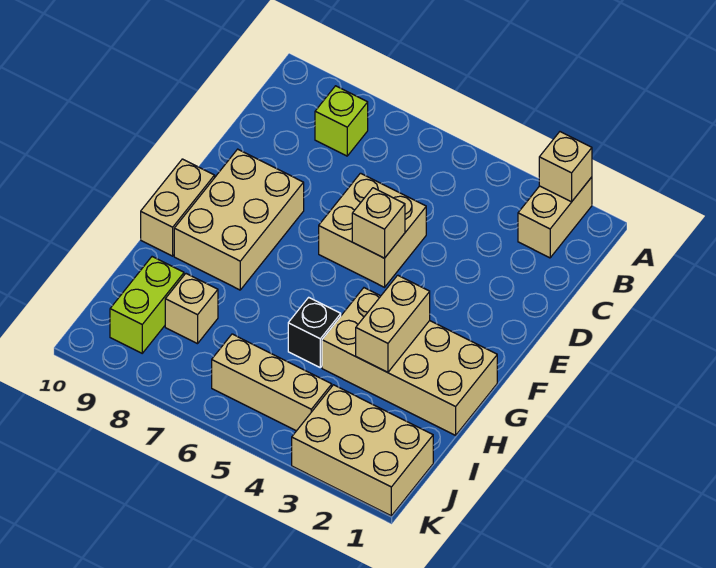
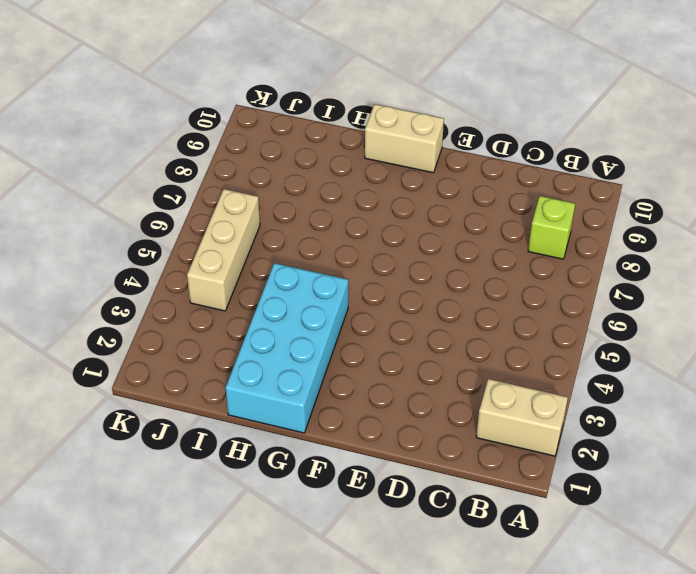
cyan brick G1:H4 level 1 -> tan brick G1:H4 level 1
none -> tan brick D5:E6 level 1
none -> tan brick E8:G9 level 1
none -> black brick H5 level 1

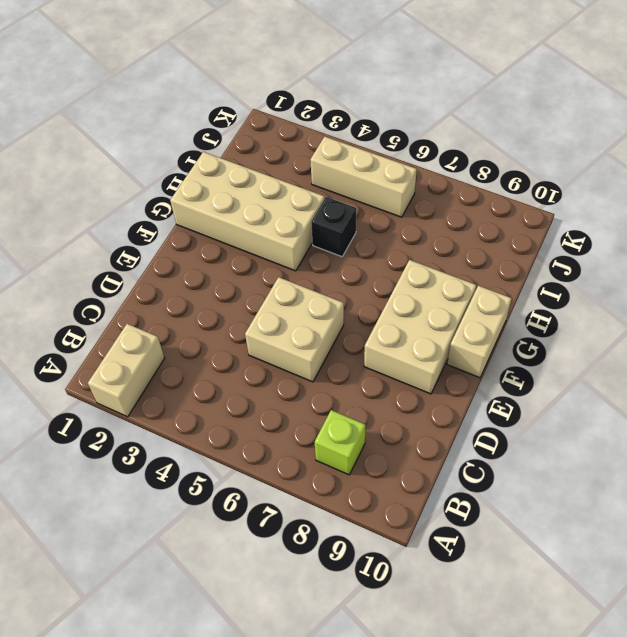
none -> tan brick I8 level 1
none -> lime brick I9:J9 level 1
none -> tan brick J1:K3 level 1

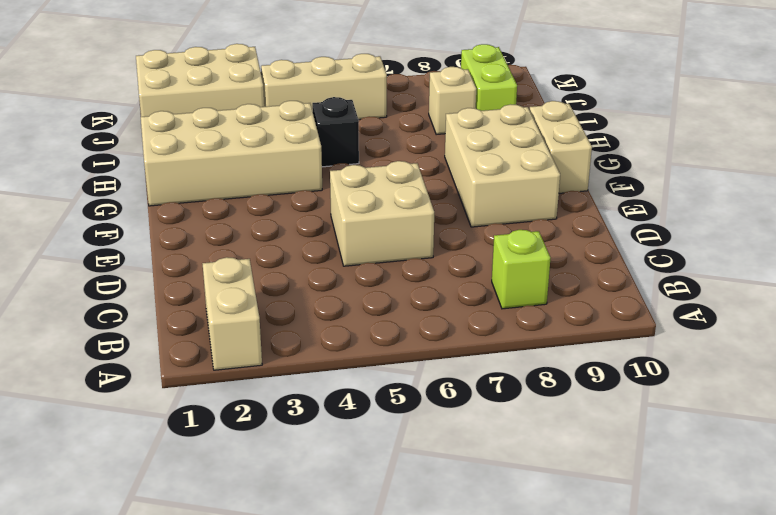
none -> tan brick A2 level 2
none -> tan brick E5 level 2
none -> tan brick G3:H3 level 2

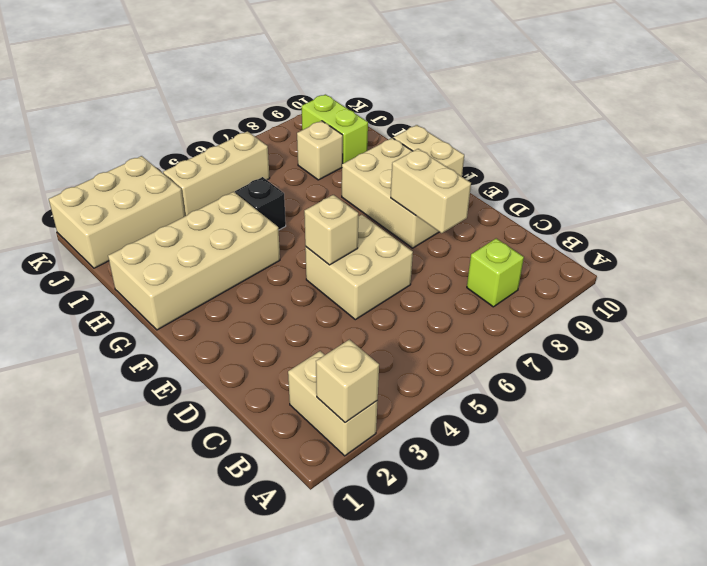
tan brick D8:E8 level 2 -> tan brick G3:H3 level 2

